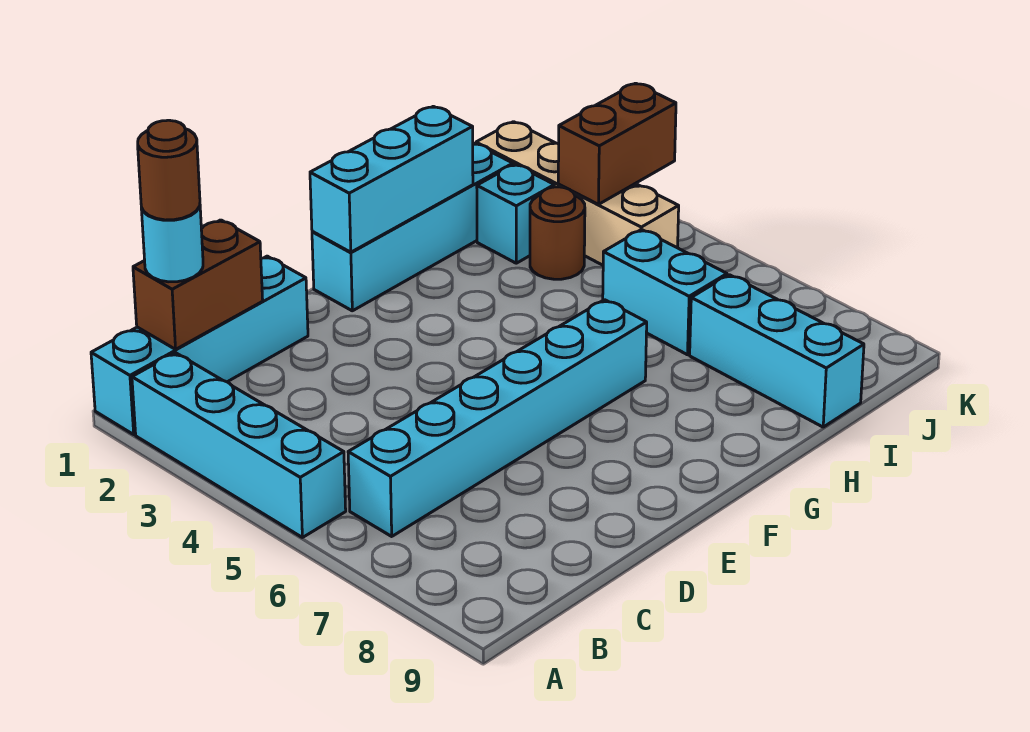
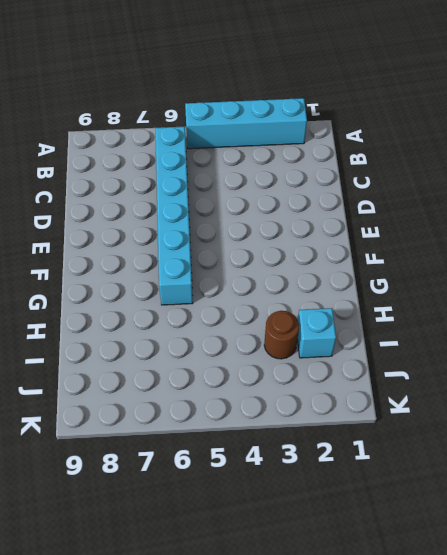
none -> cyan brick A1:D1 level 1
none -> cyan brick F1:I1 level 1
none -> cyan brick I5:I6 level 1

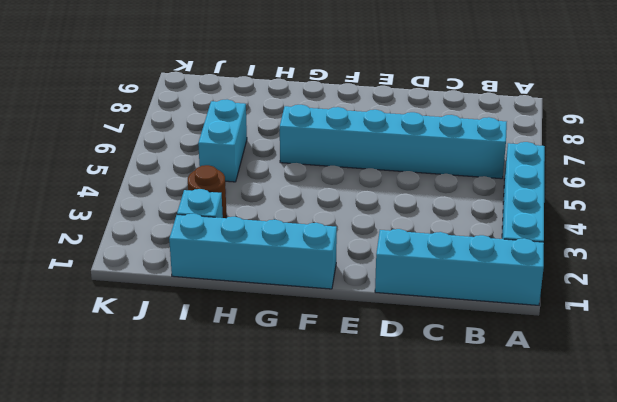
none -> cyan brick I7:I9 level 1
none -> tan brick J1:J4 level 1
none -> brown brick B1:C1 level 2

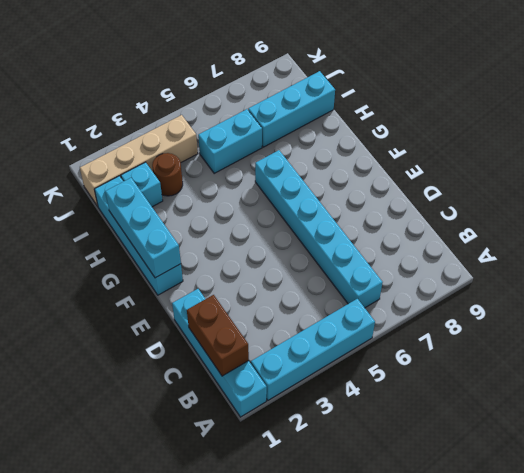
none -> brown brick J3:K3 level 2
none -> cyan round brick B1 level 3
none -> brown round brick B1 level 4

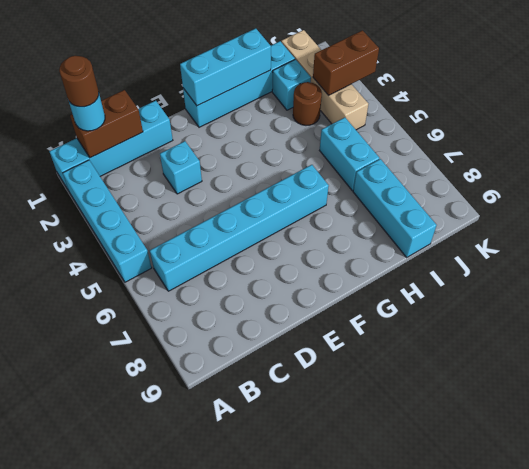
cyan brick D3 level 1 -> none

